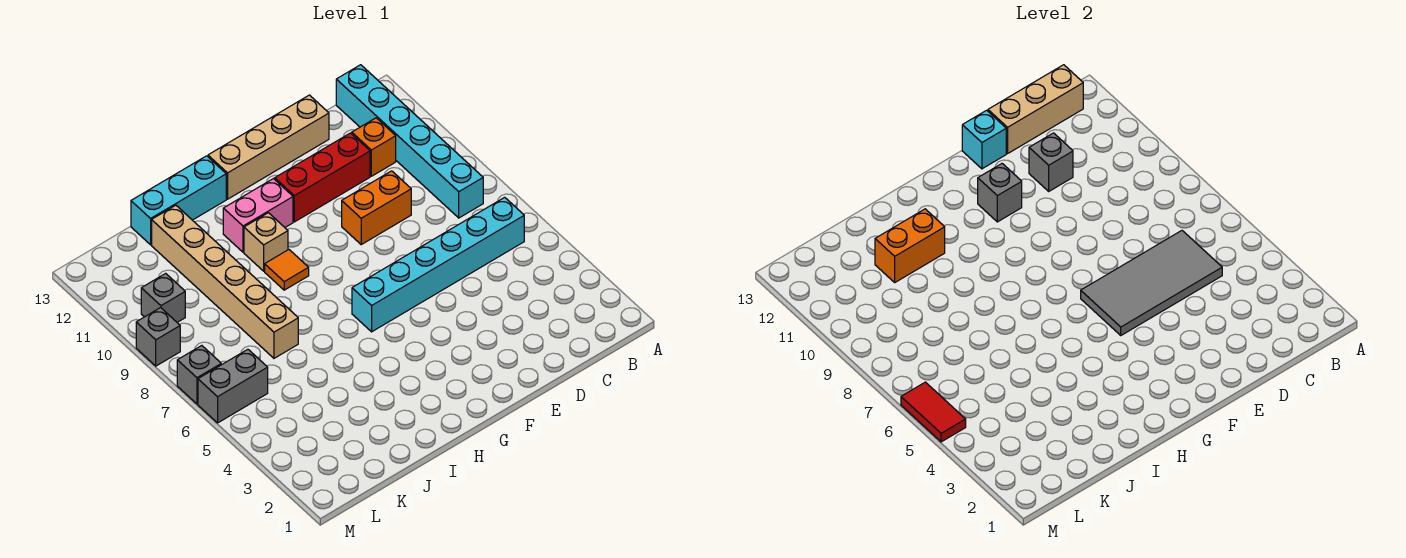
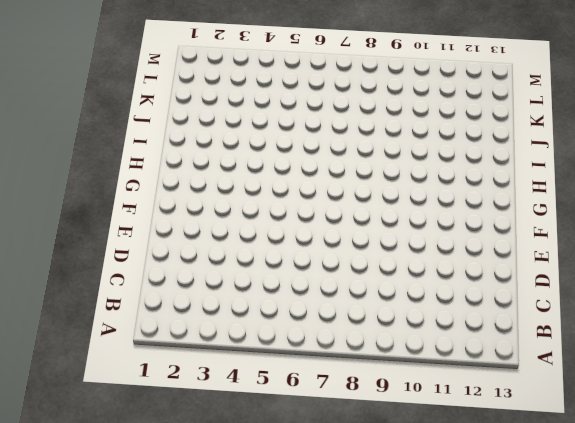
none -> cyan brick B6:G6 level 1
none -> cyan brick B8:B13 level 1
none -> orange brick C11 level 1

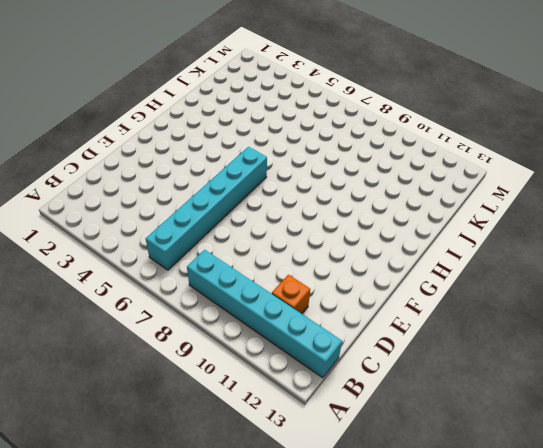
none -> orange brick D9:E9 level 1
none -> red brick D11:F11 level 1
none -> tan brick D13:G13 level 1

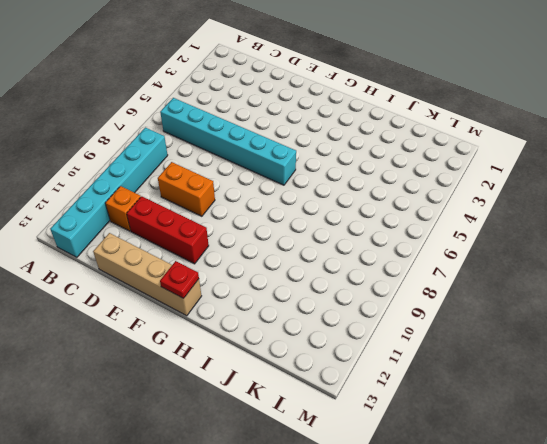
red plate G13 level 2 -> none
none -> pink brick G11:H11 level 1
none -> orange tile H9 level 1
none -> tan brick H10 level 1

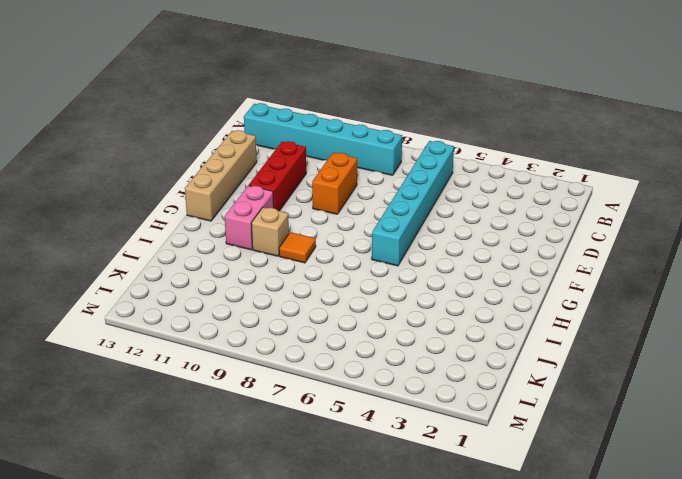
none -> orange brick C11 level 1
none -> cyan brick H13:J13 level 1
none -> tan brick J7:J12 level 1

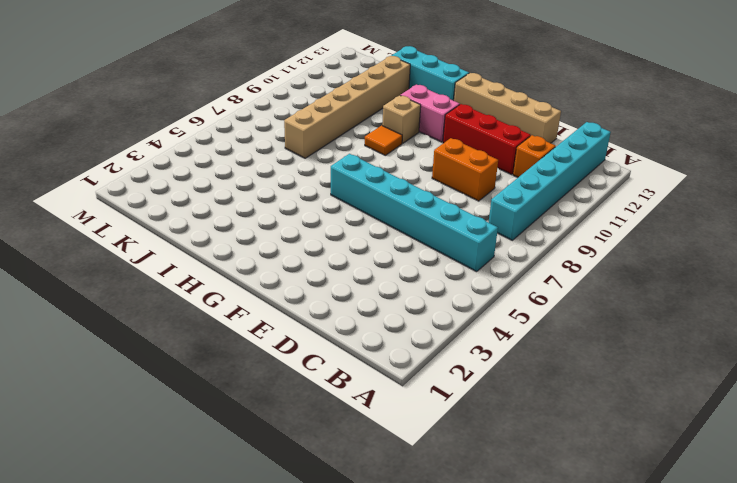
none -> grey brick L6:M6 level 1
none -> grey brick L10 level 1
none -> grey brick M7 level 1

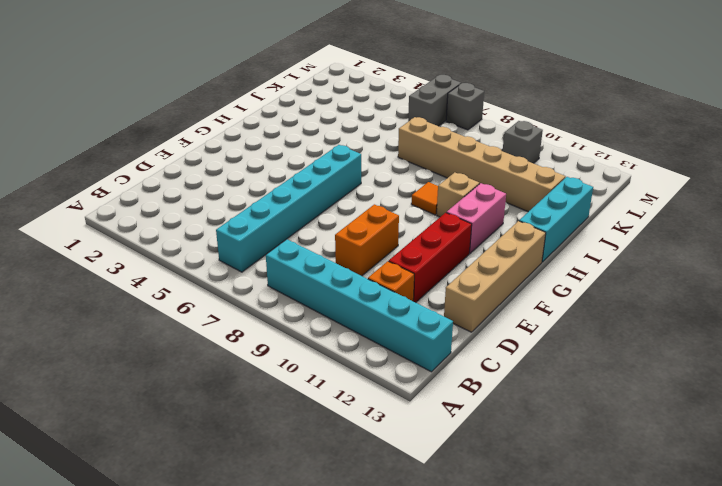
none -> grey brick M9 level 1
none -> tan brick B13:D13 level 2
none -> grey tile C5:F6 level 2

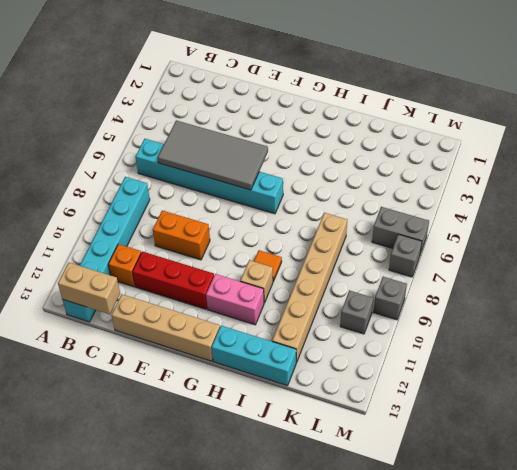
tan brick B13:C13 level 2 -> tan brick B13:D13 level 2
none -> grey brick D11 level 2
none -> cyan brick E13 level 2
none -> grey brick F11 level 2

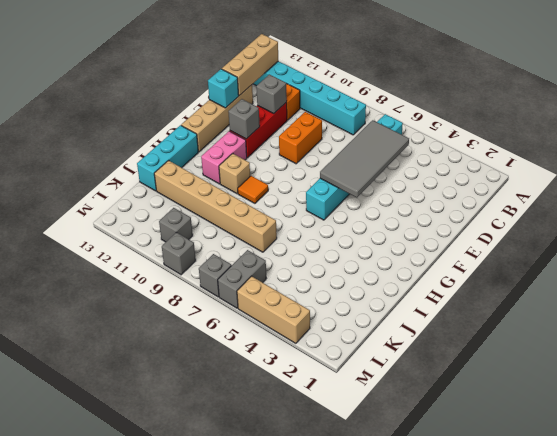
tan brick M3:M5 level 1 -> none
none -> orange brick I11:J11 level 2
none -> red tile M5:M6 level 2

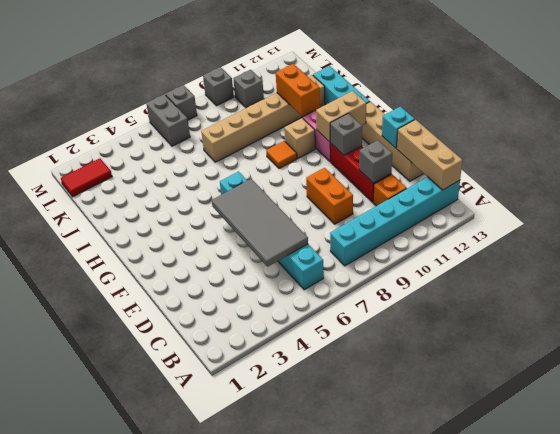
tan brick G11:G12 level 2 -> none
red tile L1:L2 level 1 -> red tile M5:M6 level 2

